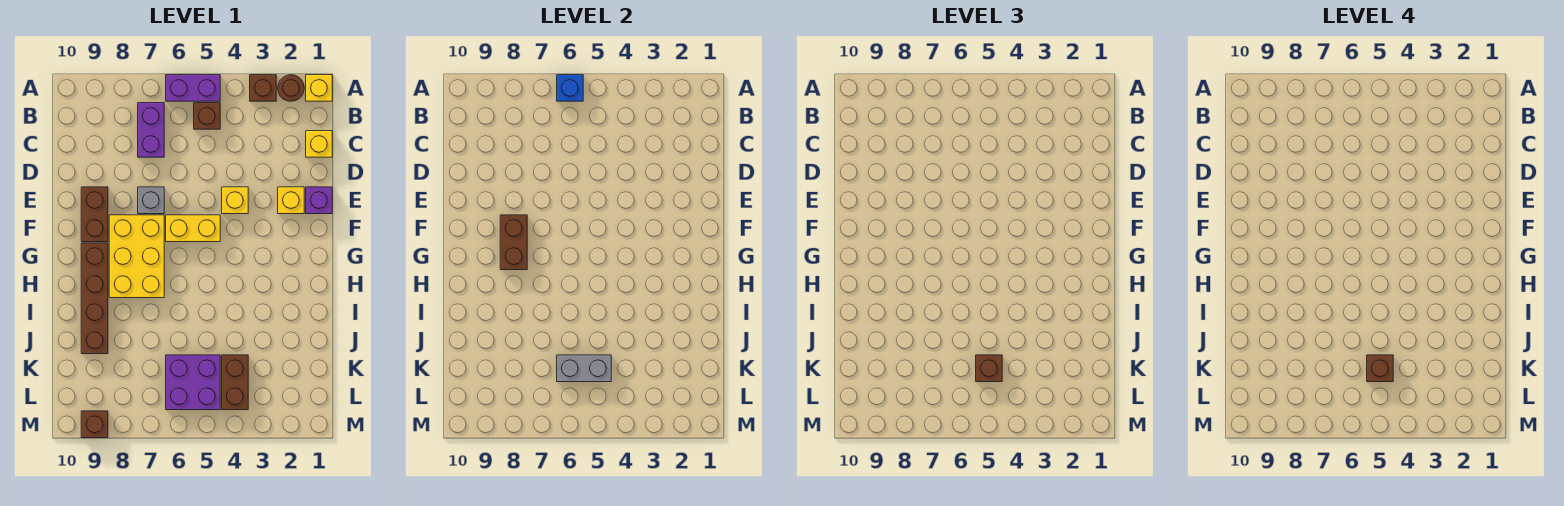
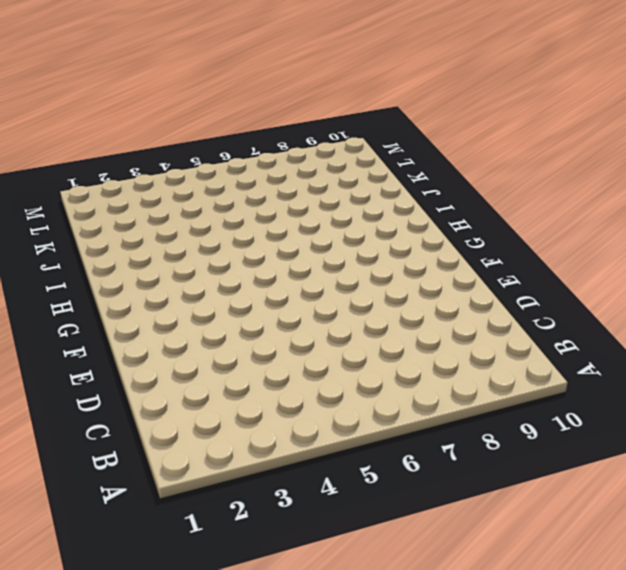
none -> yellow brick A1 level 1
none -> brown round brick A2 level 1
none -> brown brick A3 level 1

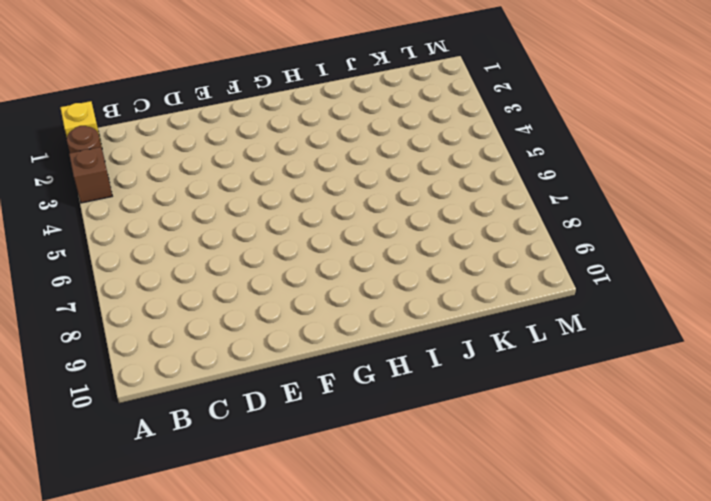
none -> purple brick A5:A6 level 1
none -> brown brick B5 level 1
none -> purple brick B7:C7 level 1

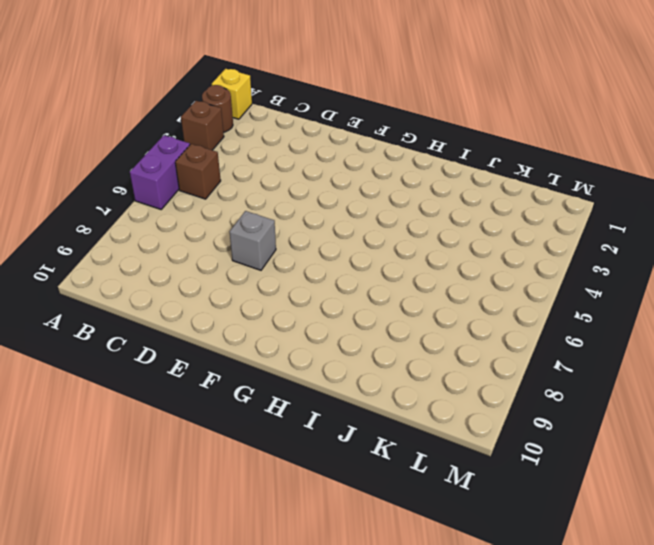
none -> purple brick B7:C7 level 1
none -> yellow brick C1 level 1
none -> purple brick E1 level 1

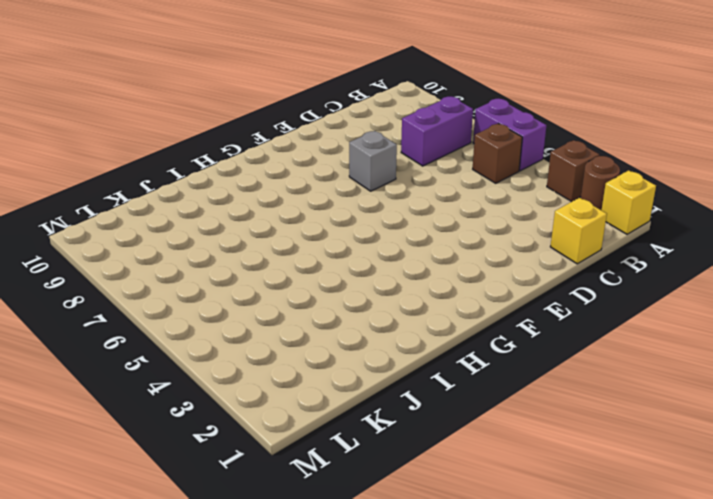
none -> purple brick E1 level 1
none -> yellow brick E2 level 1
none -> yellow brick E4 level 1

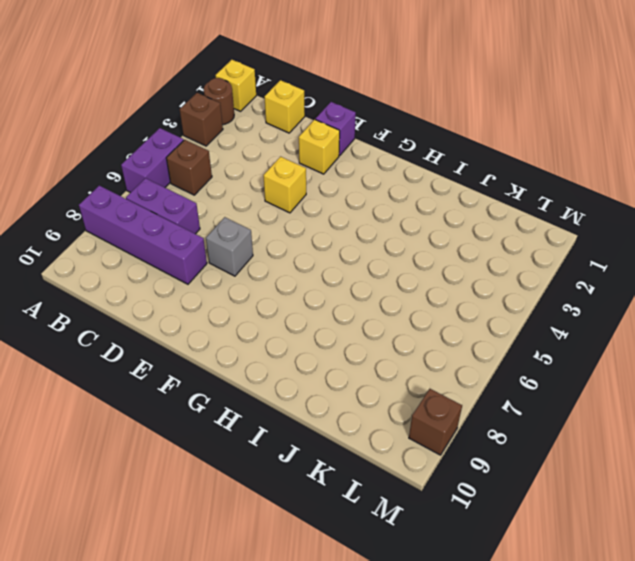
purple brick A8:D8 level 1 -> none
none -> brown brick E9:F9 level 1
none -> yellow brick F5:F6 level 1
none -> yellow brick F7:H8 level 1

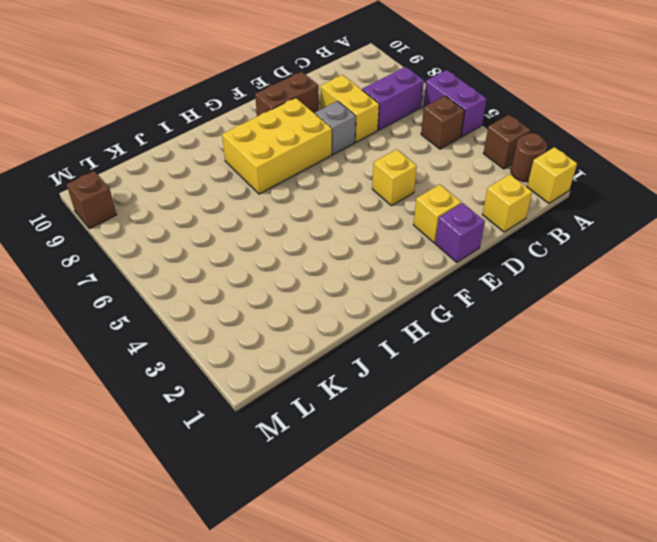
yellow brick D7:D8 level 1 -> yellow brick F5:F6 level 1
none -> brown brick G9:J9 level 1
none -> brown brick K4:L4 level 1
none -> purple brick K5:L6 level 1

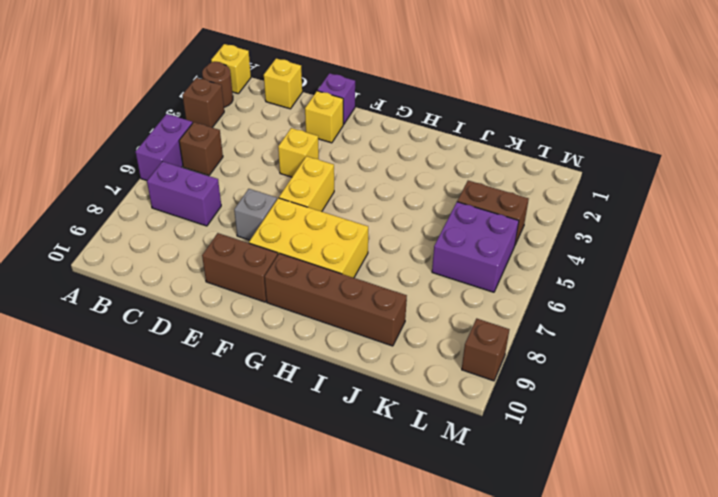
none -> blue brick A6 level 2
none -> brown brick F8:G8 level 2
none -> grey brick K5:K6 level 2

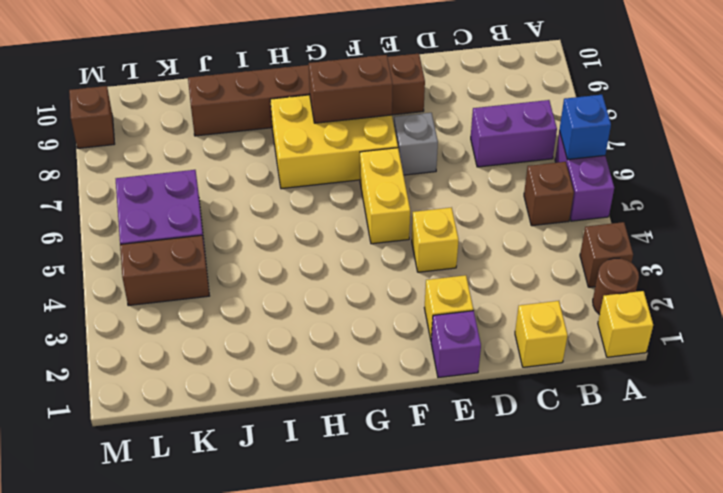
none -> grey brick K5:K6 level 2
none -> brown brick K5 level 3
none -> brown brick K5 level 4

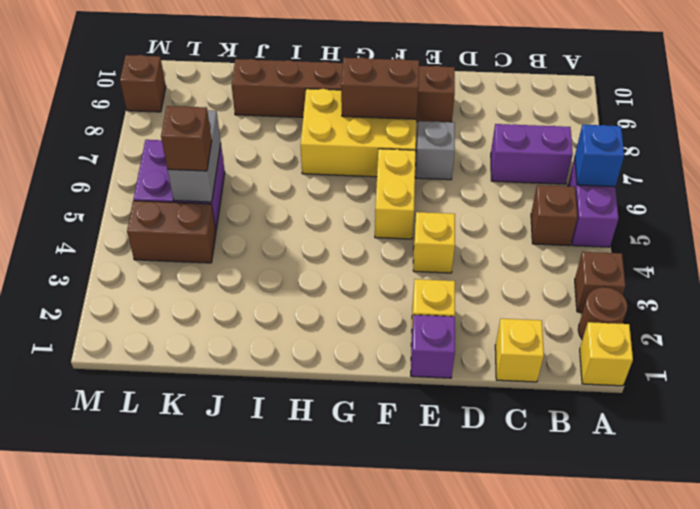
none -> brown brick K5 level 4

